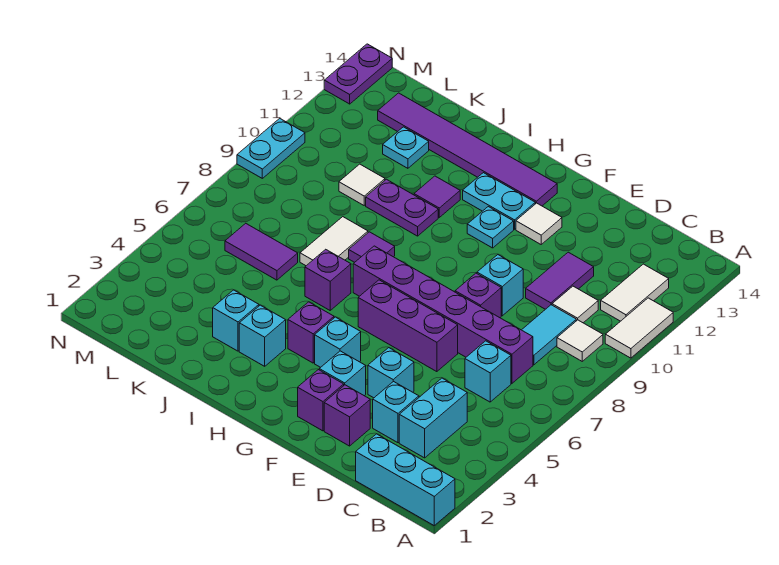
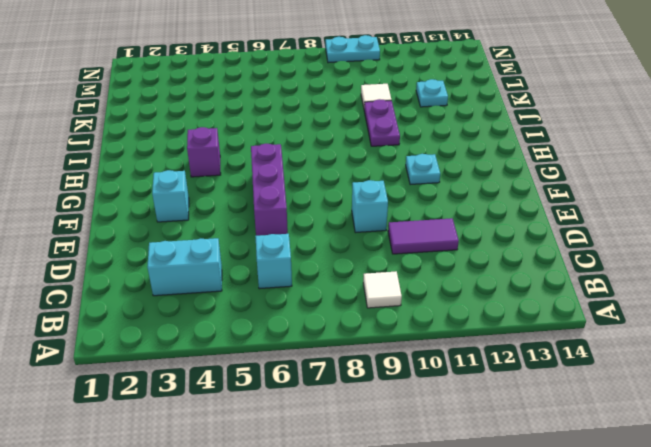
none -> cyan brick A1:C1 level 1
none -> white tile A10:A11 level 1
none -> white tile B11:B12 level 1
none -> purple brick C7:H7 level 1

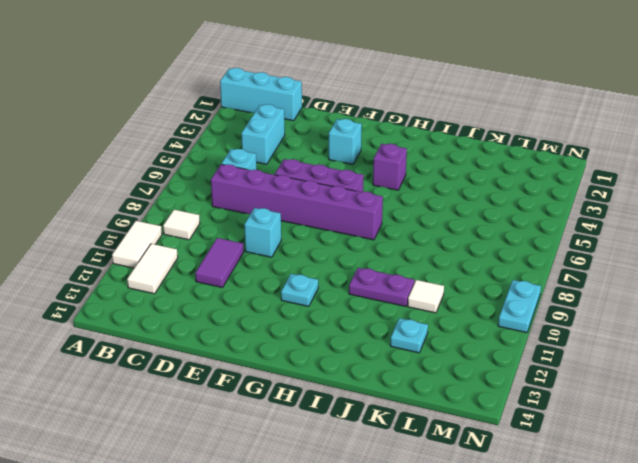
none -> cyan tile C8:C9 level 1
none -> white tile C10 level 1
none -> cyan brick D3 level 1
none -> purple brick E2 level 1

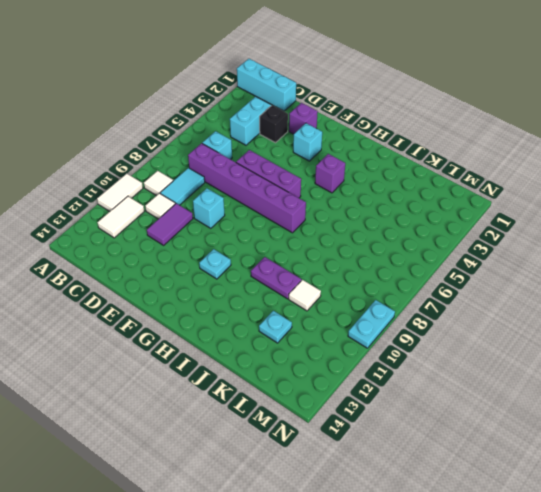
black brick D3 level 1 -> cyan brick D3 level 1
none -> cyan brick E4 level 1
none -> purple brick E8 level 1
none -> purple brick F2 level 1
none -> white tile F12 level 1

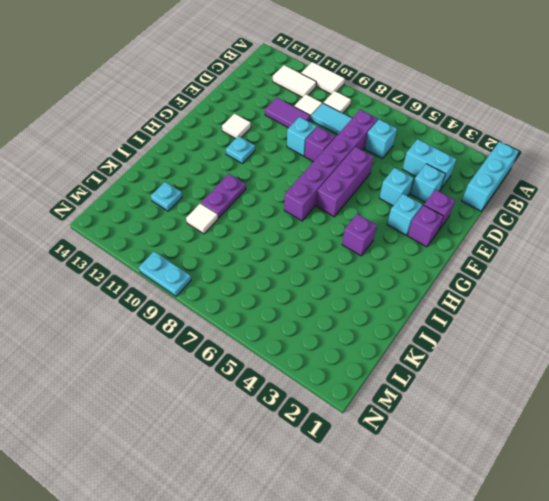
none -> cyan brick G4 level 1
none -> cyan plate G12:H12 level 1
none -> purple tile G13:L13 level 1
none -> cyan brick I3 level 1

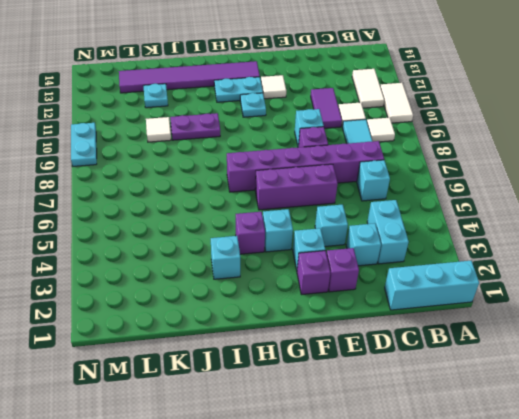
none -> purple brick I6 level 1
none -> purple tile I8 level 1
none -> purple tile I11 level 1
none -> cyan brick J3 level 1

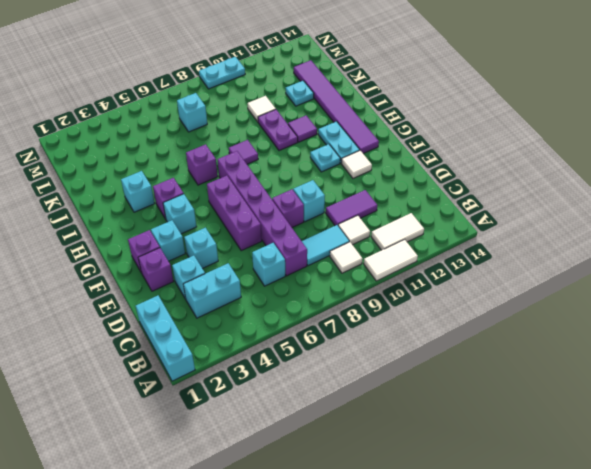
cyan brick L7 level 1 -> cyan brick J3 level 1
none -> white tile J7:J8 level 1
none -> purple tile K6:L6 level 1
none -> purple plate N13:N14 level 1

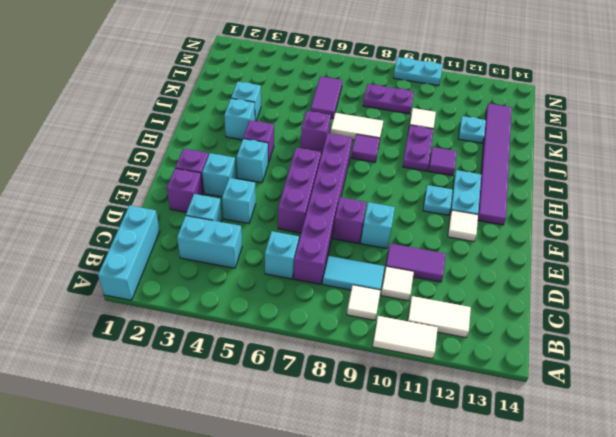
purple plate L8:L9 level 1 -> purple plate N13:N14 level 1

